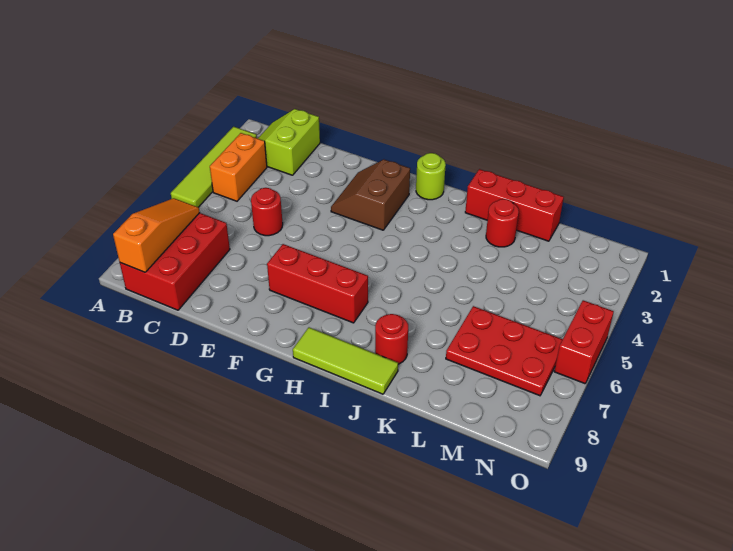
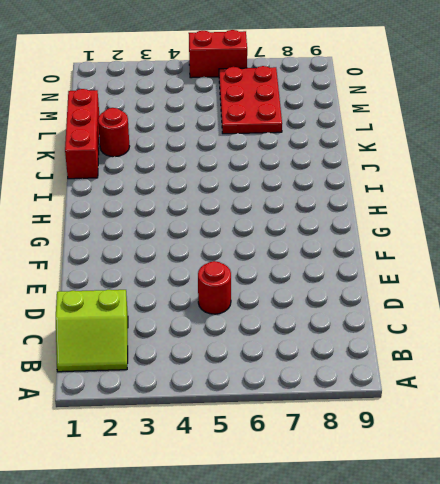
none -> lime tile A2:A5 level 1
none -> orange brick B3:B4 level 1
none -> red brick B7:C9 level 1

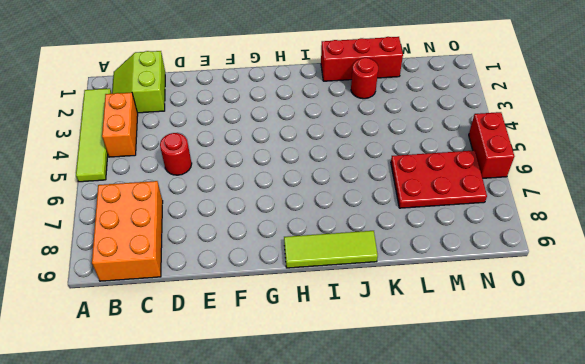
orange brick B7:C9 level 1 -> red brick B7:C9 level 1
none -> brown slope F2:G3 level 1 top G
none -> red brick F7:H7 level 1
none -> lime round brick H1 level 1

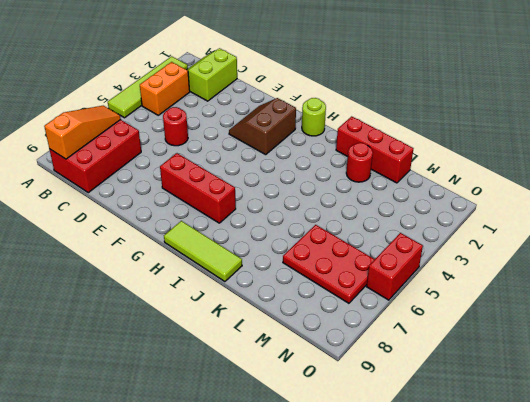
none -> red round brick J8 level 1

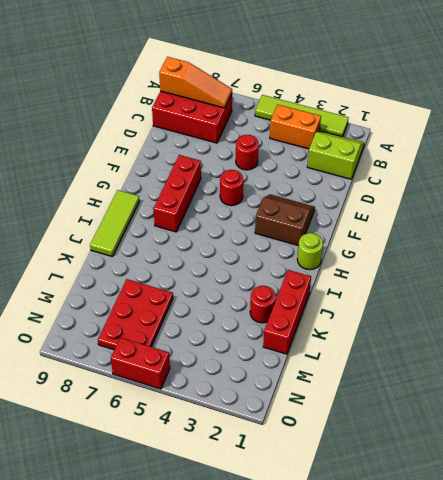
red round brick F5 level 1 -> red round brick J8 level 1

